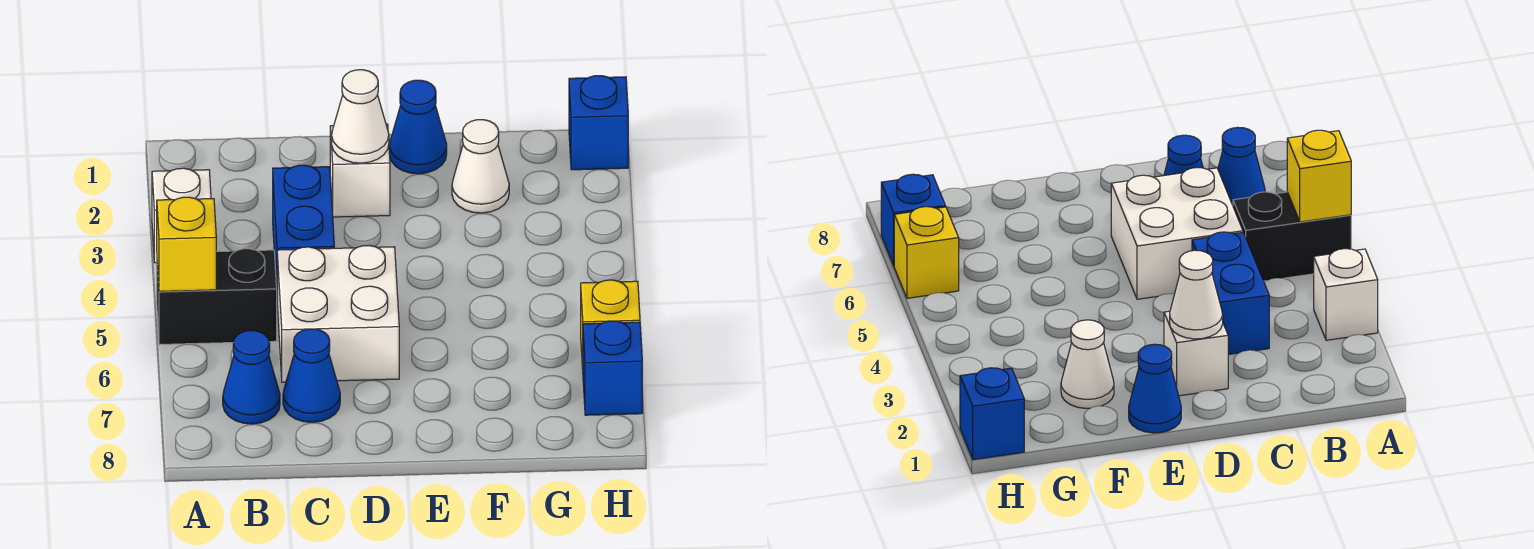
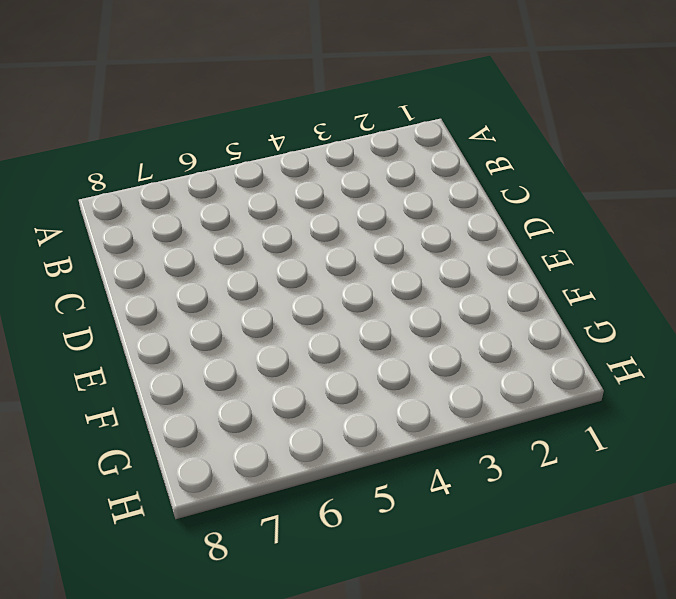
none -> white brick A3 level 1
none -> black brick A5:B5 level 1
none -> blue cone B7 level 1

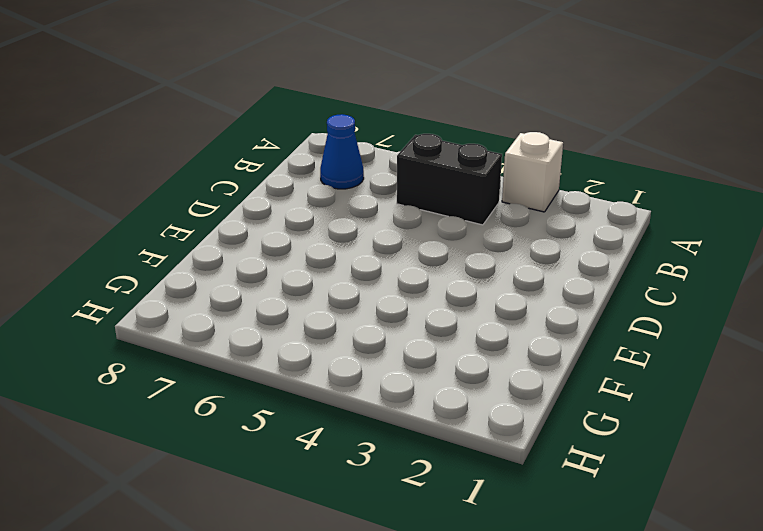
black brick B4:B5 level 1 -> black brick A5:B5 level 1
none -> blue brick C3:C4 level 1
none -> white brick C5:D6 level 1
none -> blue cone C7 level 1

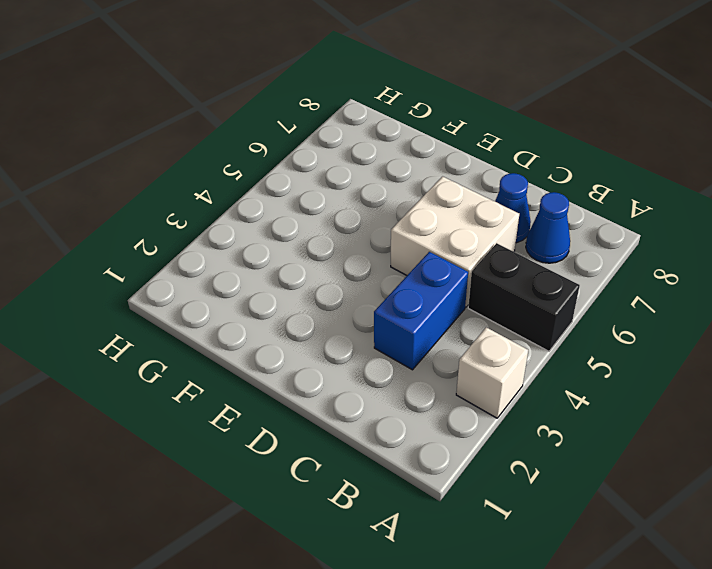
none -> white brick D2 level 1
none -> blue cone E1 level 1
none -> white cone F2 level 1

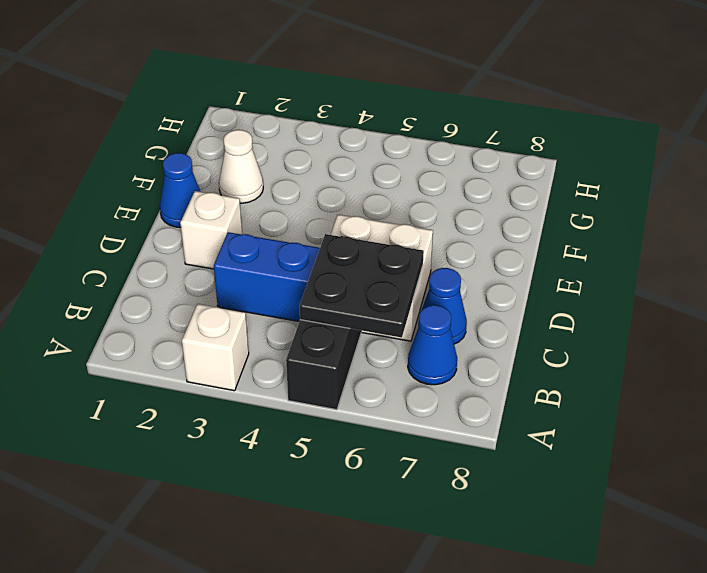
black plate B5:C6 level 2 -> none
none -> blue brick H1 level 1
none -> yellow brick H6 level 1
none -> blue brick H7 level 1

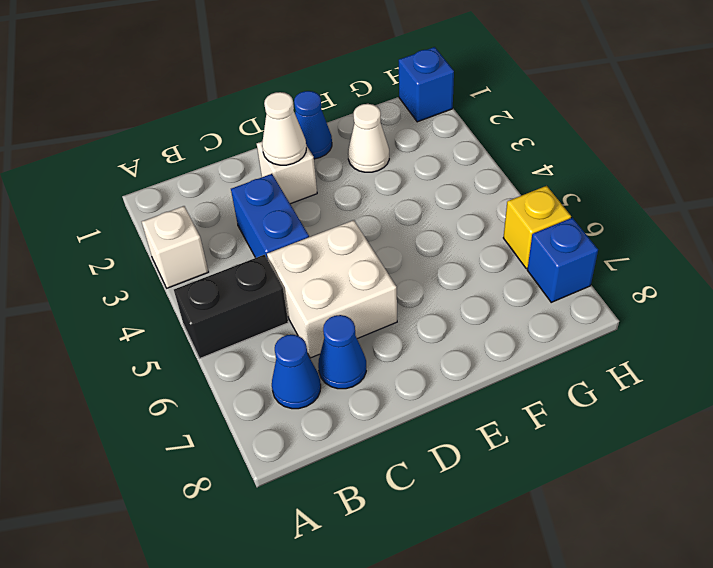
none -> yellow brick A5 level 2

